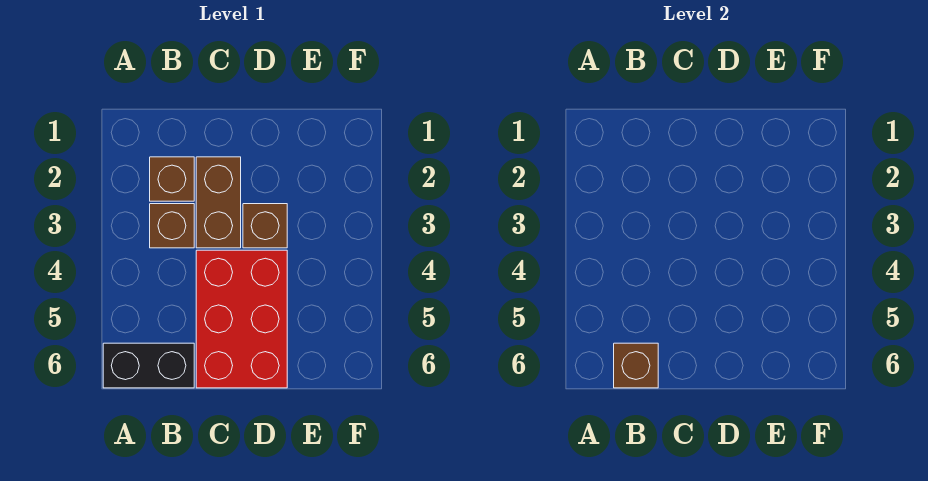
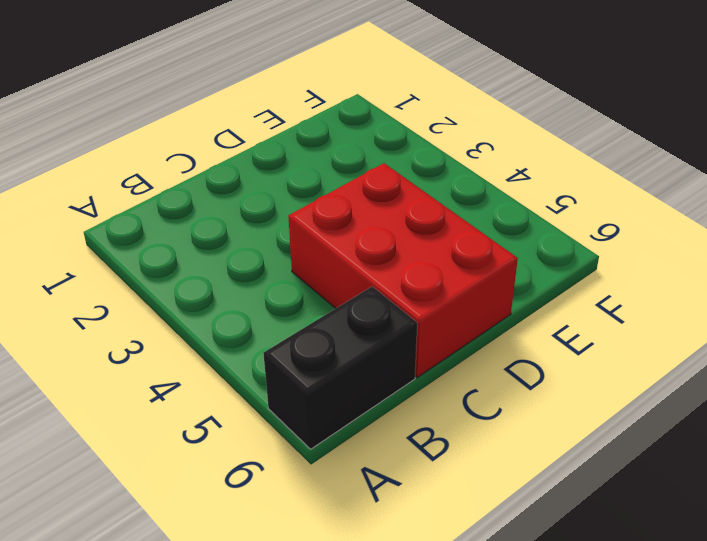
none -> brown brick B2 level 1
none -> brown brick B3 level 1

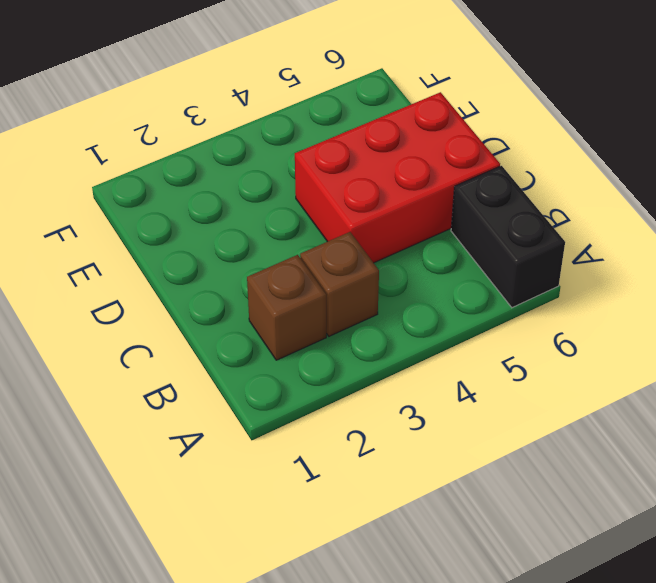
none -> brown brick C2:C3 level 1
none -> brown brick D3 level 1

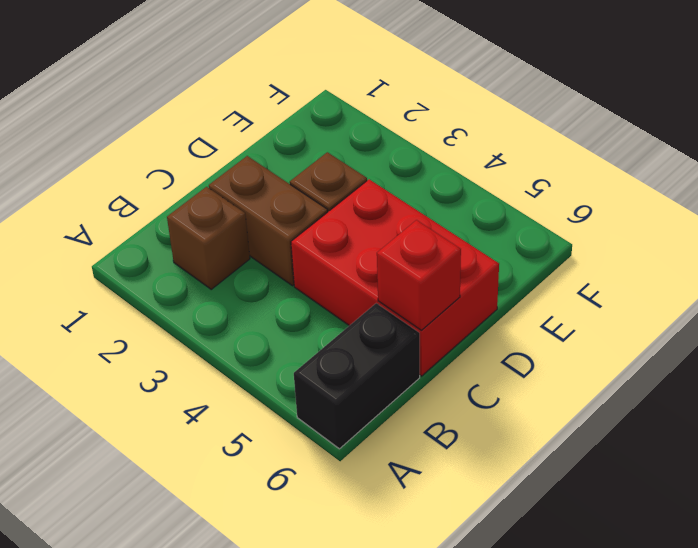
red brick C6 level 2 -> none
none -> brown brick B3 level 1
none -> brown brick B6 level 2

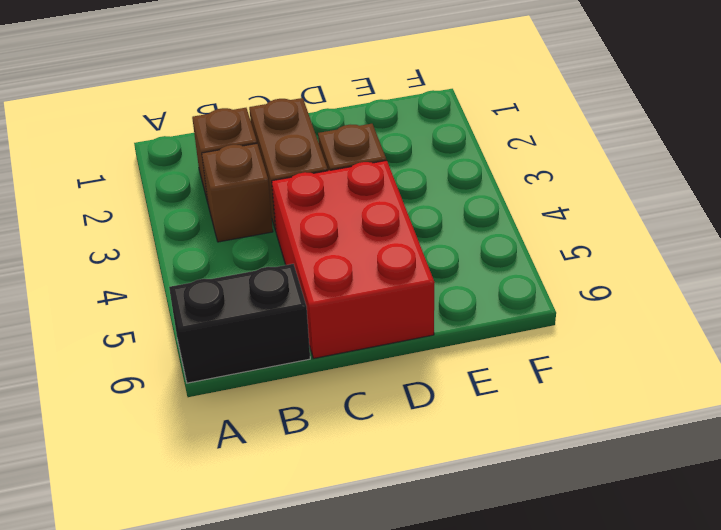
none -> brown brick B6 level 2

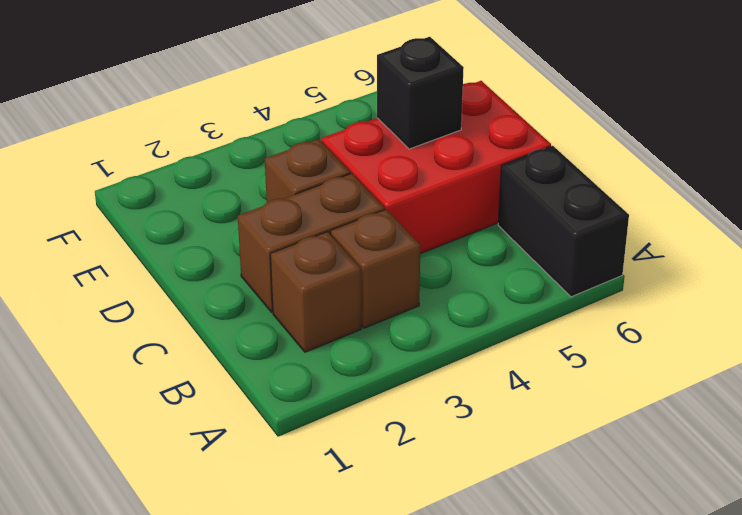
black brick D5 level 2 -> none
none -> brown brick B6 level 2

